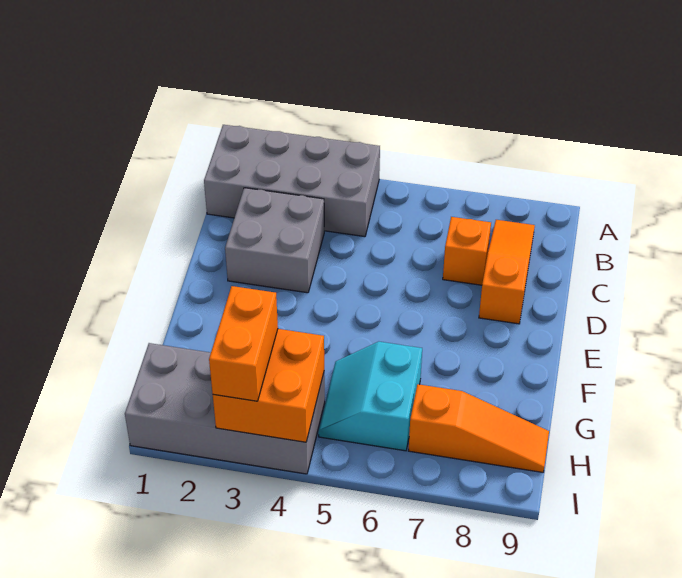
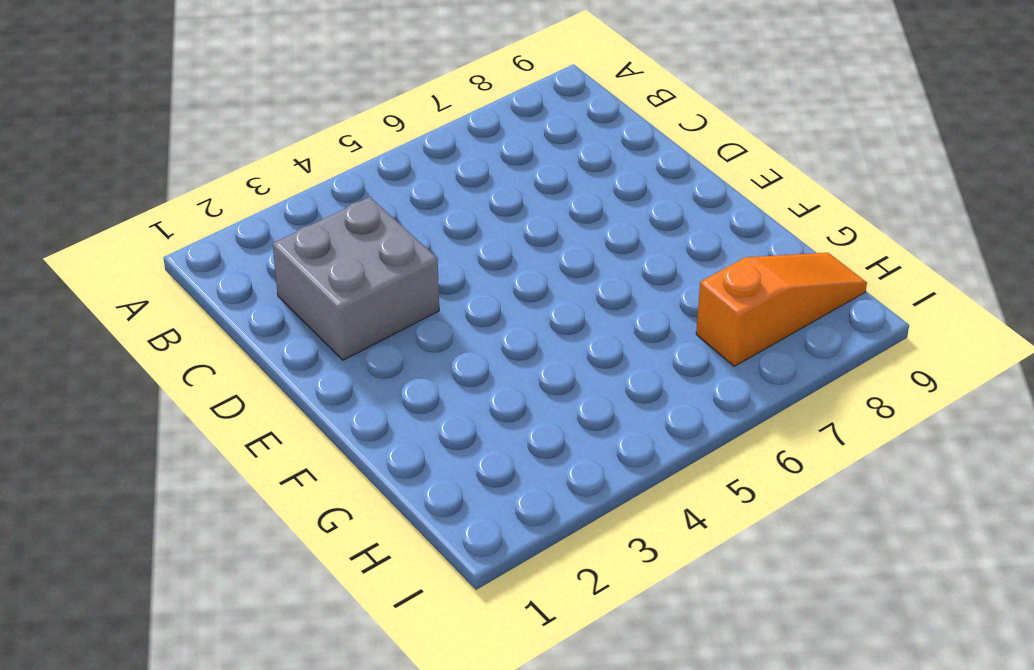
none -> grey brick A1:B4 level 1
none -> orange slope B8:D8 level 1 top D

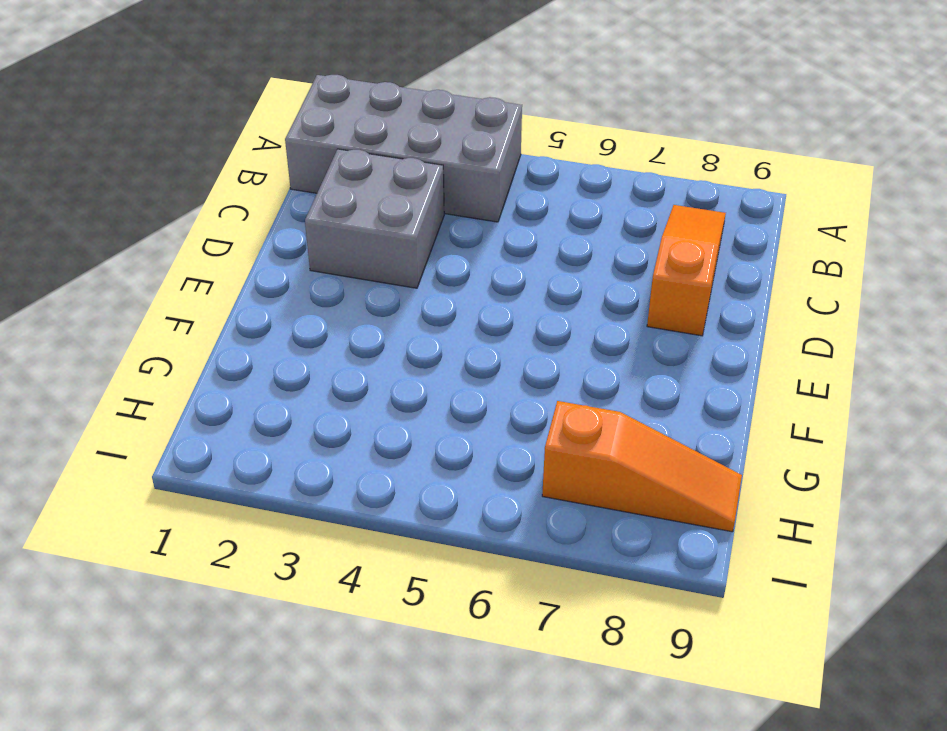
none -> orange brick C7 level 1
none -> cyan slope G5:H6 level 1 top 6

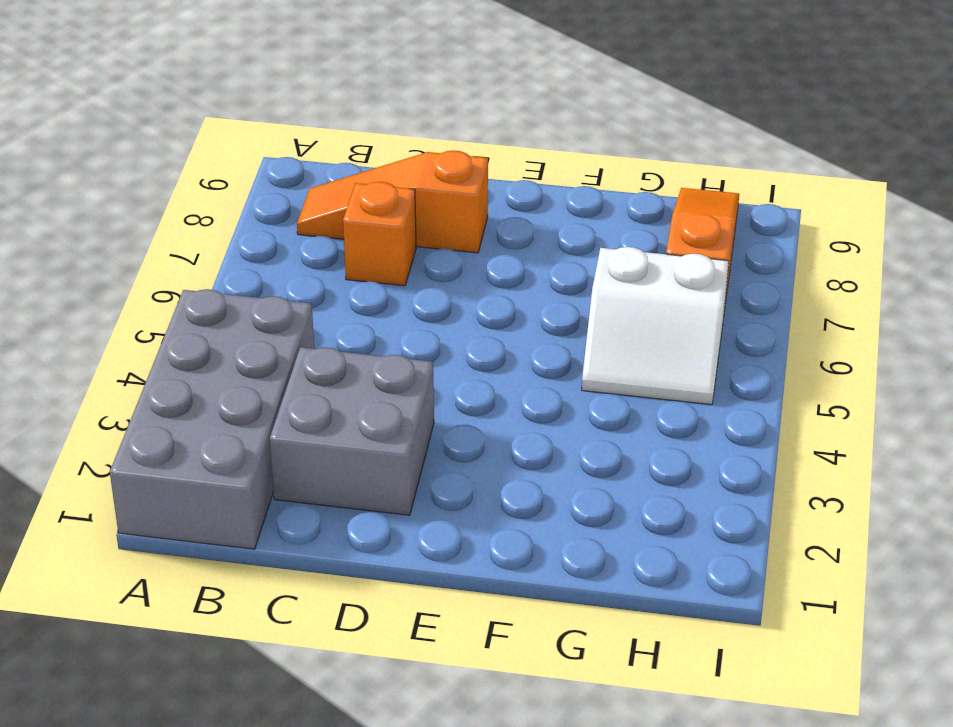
white slope G5:H6 level 1 top 6 -> cyan slope G5:H6 level 1 top 6
none -> grey brick H1:I4 level 1
none -> orange brick H3:I4 level 2

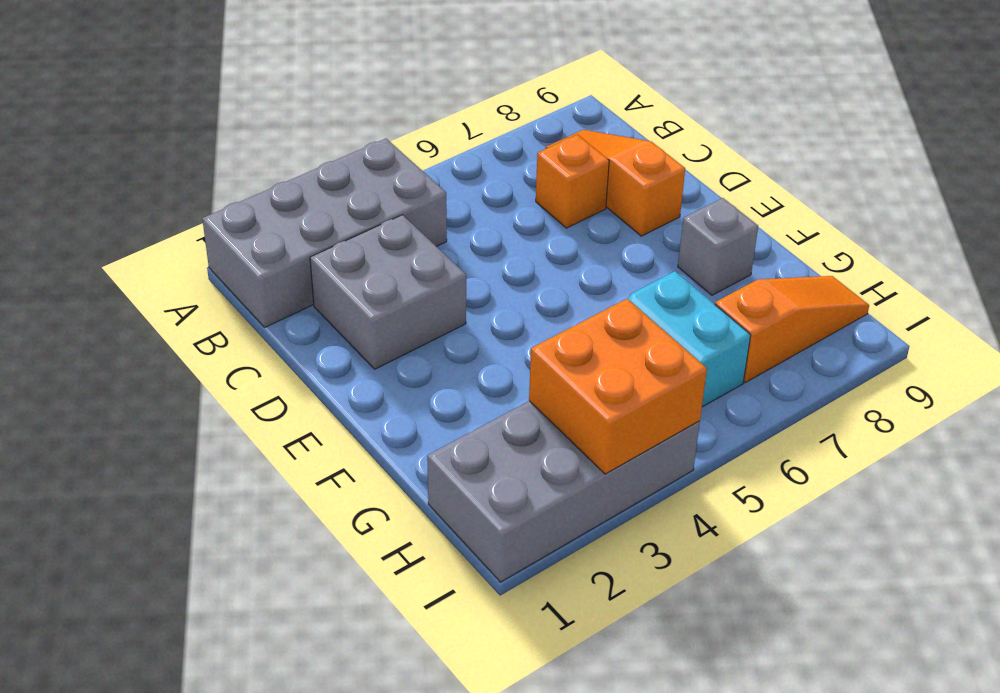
grey brick F8 level 1 -> none
none -> orange brick H3:I3 level 3

